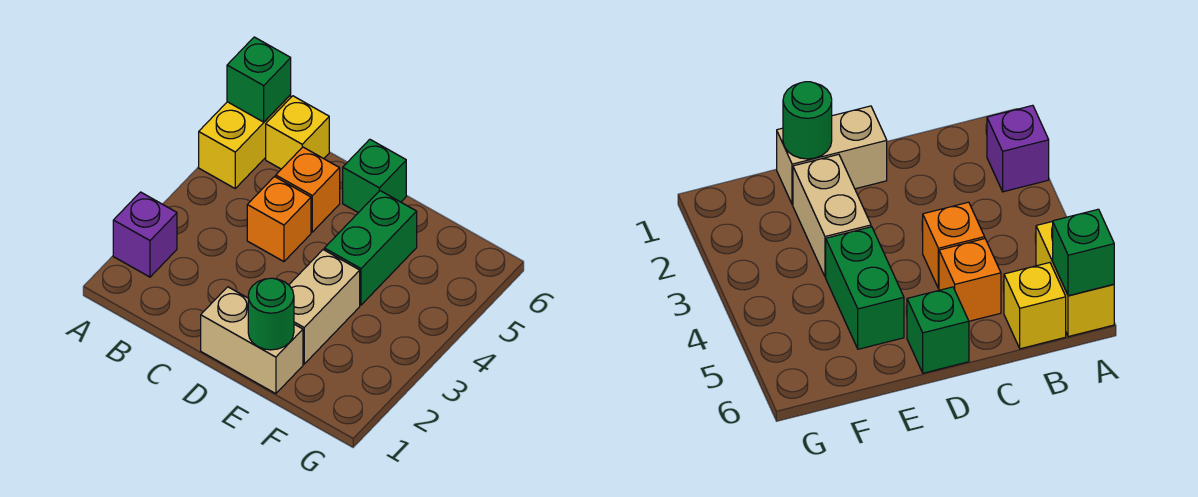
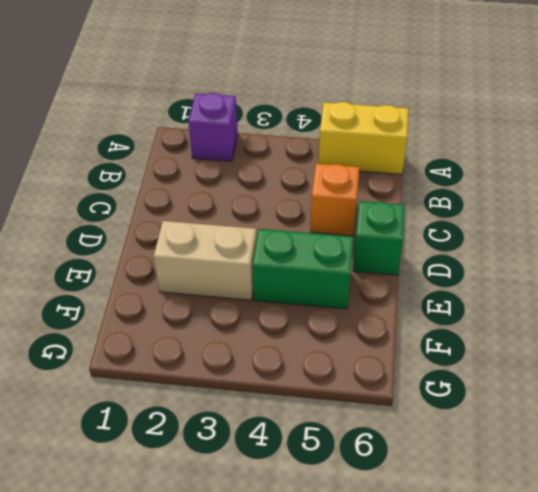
none -> yellow brick B6 level 1
none -> orange brick C4 level 1

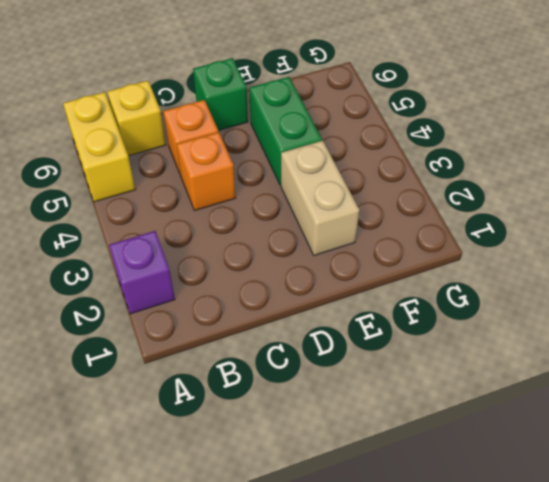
none -> tan brick D1:E1 level 1
none -> green brick A6 level 2

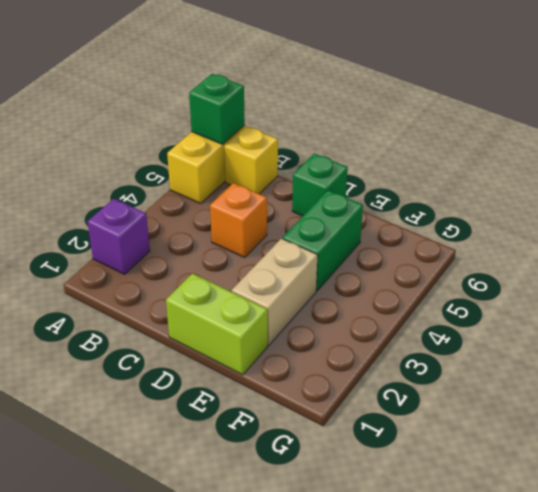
lime brick D1:E1 level 1 -> tan brick D1:E1 level 1
none -> orange brick C5 level 1
none -> green round brick E1 level 2

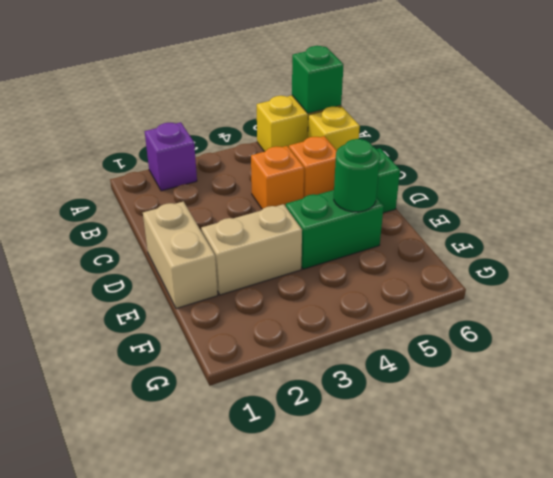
green round brick E5 level 2 -> green round brick E1 level 2

